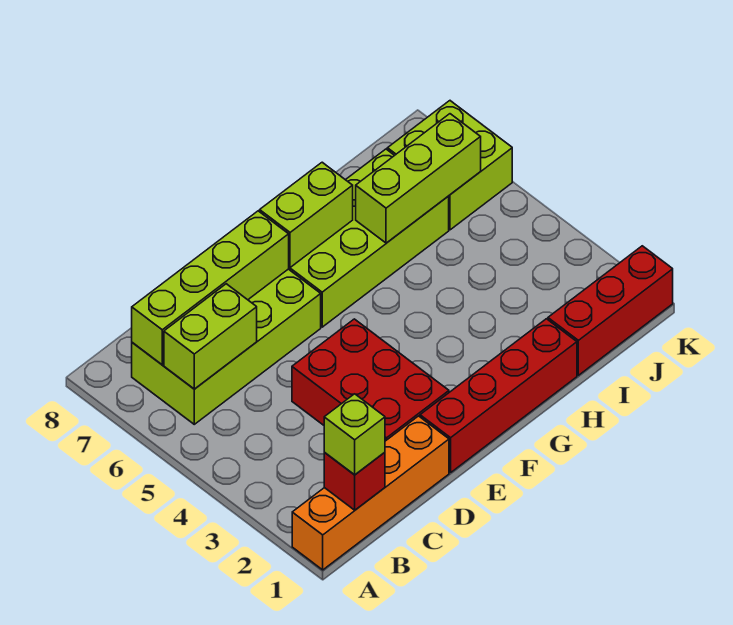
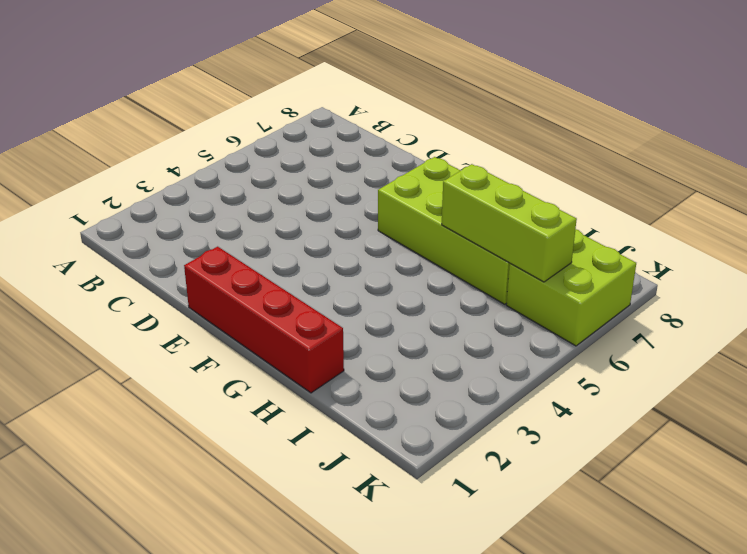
none -> orange brick A1:D1 level 1
none -> lime brick B6:E7 level 1
none -> red brick D2:E4 level 1

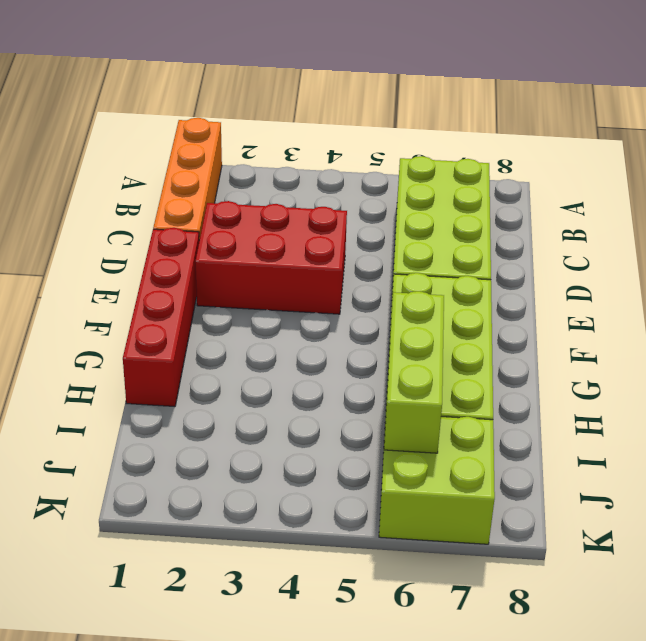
none -> red brick I1:K1 level 1
none -> red brick B1 level 2
none -> lime brick B6:C6 level 2

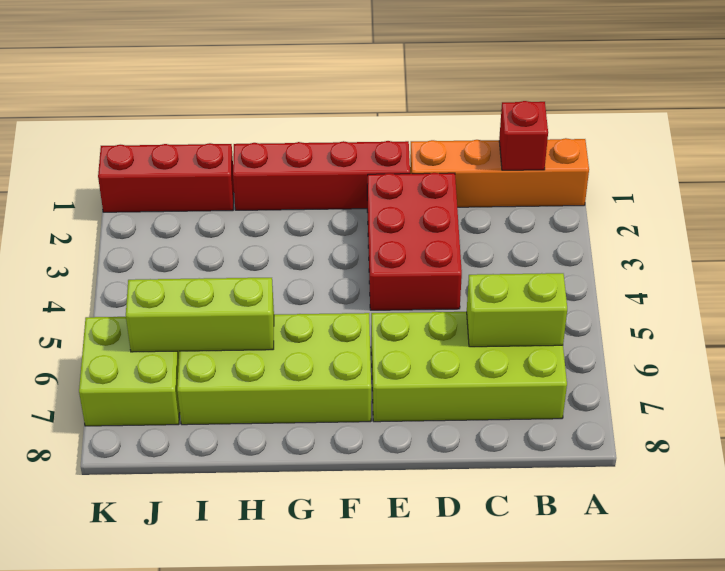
none -> lime brick B7:E7 level 2
none -> lime brick F7:G7 level 2
none -> lime brick B1 level 3

